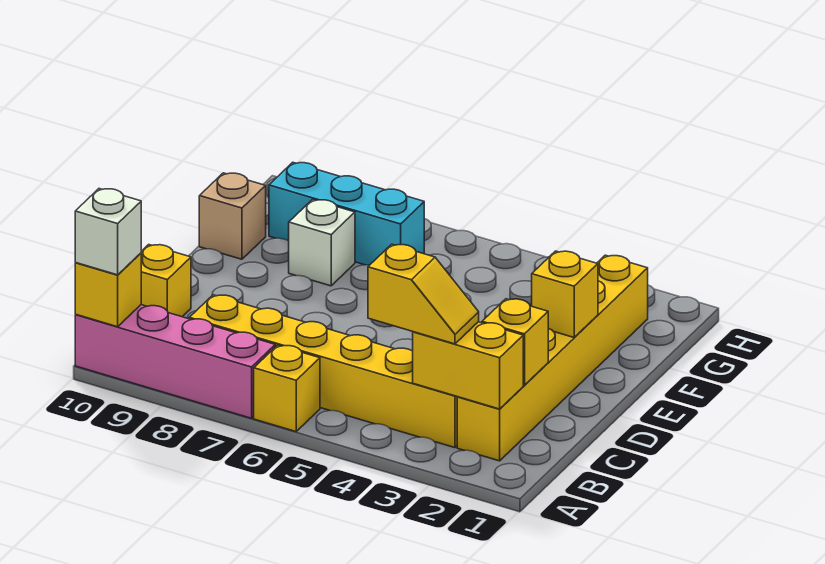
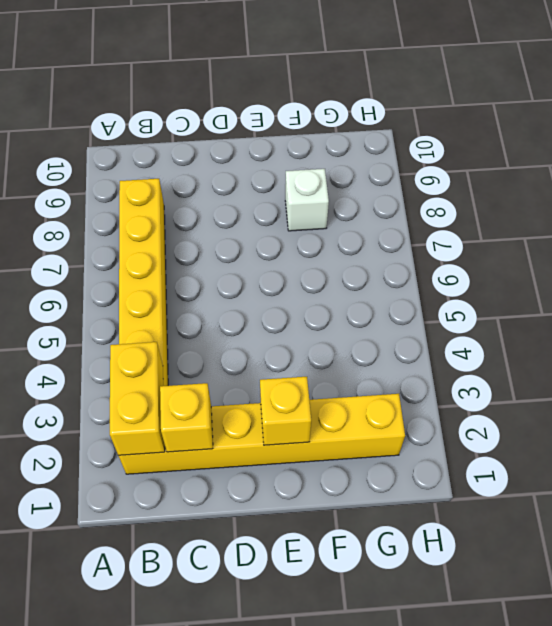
none -> yellow brick A6 level 1
none -> pink brick A7:A10 level 1
none -> yellow brick C10 level 1

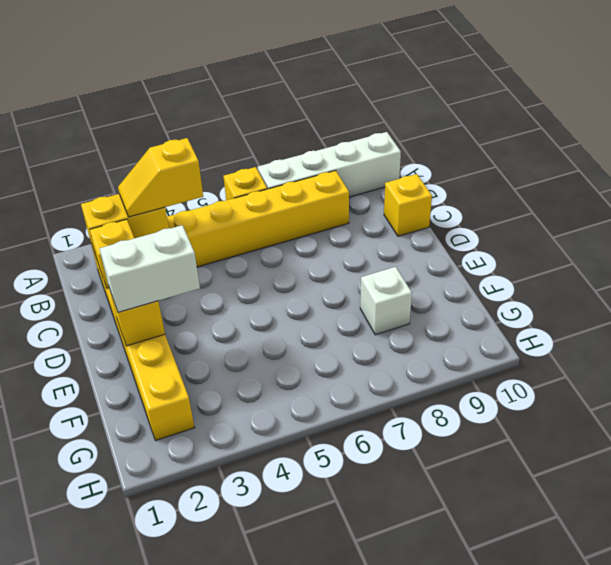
white brick A7:A10 level 1 -> pink brick A7:A10 level 1
white brick E2:E3 level 3 -> none
none -> tan brick F10 level 1
none -> cyan brick G7:G9 level 1
none -> yellow brick A10 level 2

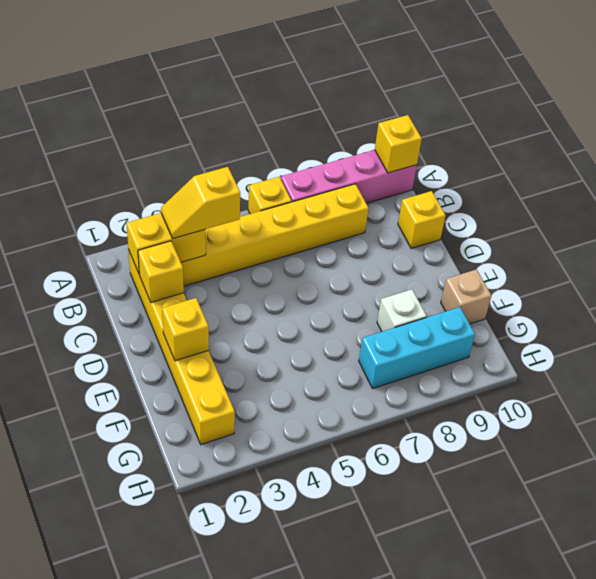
none -> white brick A10 level 3

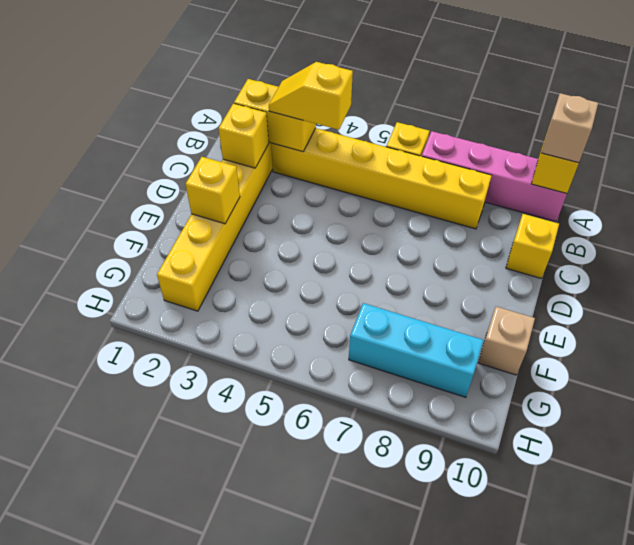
tan brick A10 level 3 -> white brick A10 level 3
none -> white brick F8 level 1

